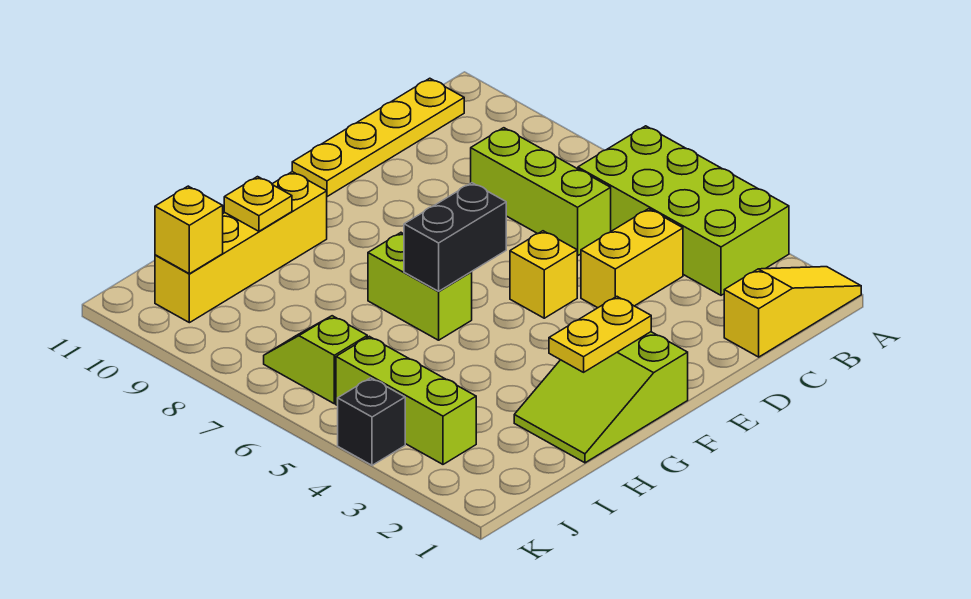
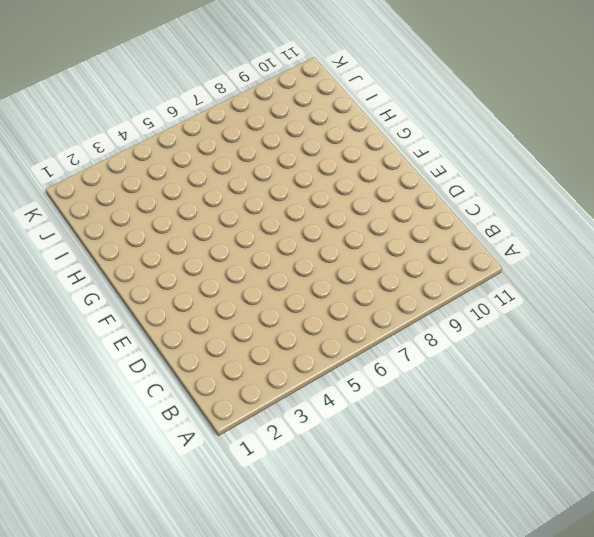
none -> yellow slope A1:C1 level 1 top C
none -> lime brick A3:B6 level 1
none -> yellow plate B11:E11 level 1

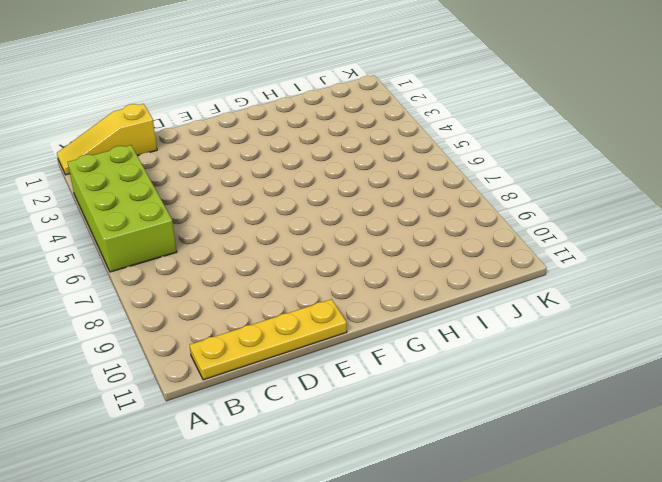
none -> yellow brick C4:D4 level 1
none -> lime brick C6:C8 level 1
none -> yellow brick E5 level 1

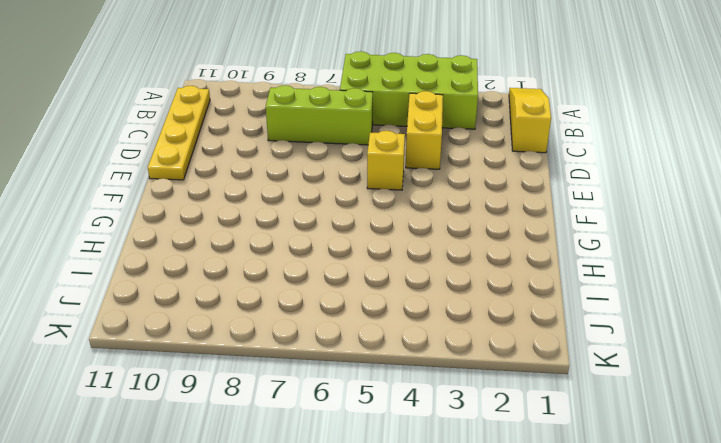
none -> lime slope F1:H2 level 1 top F
none -> lime brick G6:G7 level 1
none -> yellow brick G10:J10 level 1

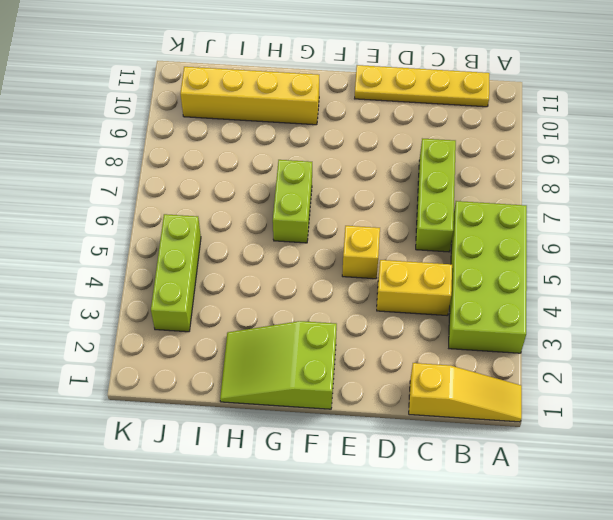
none -> lime slope J6:J7 level 1 top 6
none -> black brick K4 level 1
none -> yellow plate F2:G2 level 2

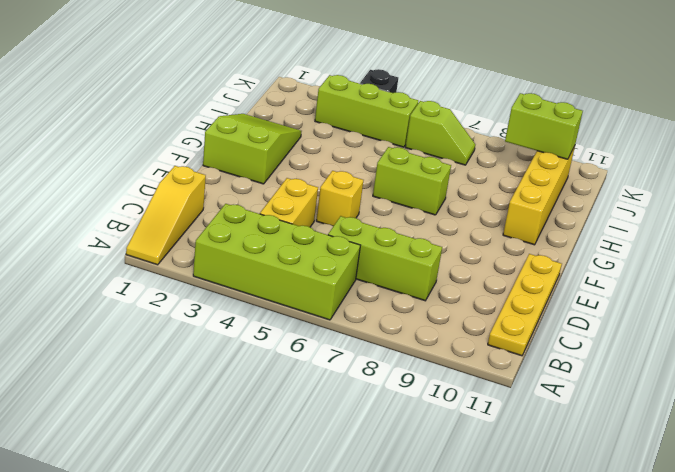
lime brick J9:J10 level 2 -> yellow brick J10 level 2
none -> yellow plate F2:G2 level 2
none -> black brick F6:G6 level 2
none -> yellow plate H10 level 2

